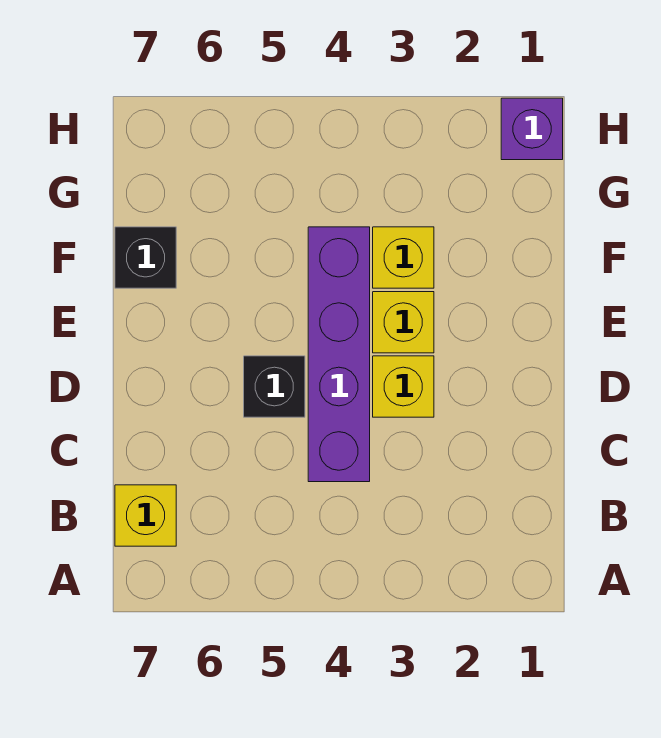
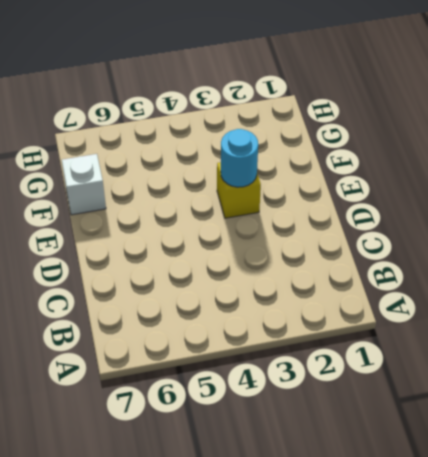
cyan round brick E3 level 2 -> none
white brick F7 level 1 -> black brick F7 level 1
none -> yellow brick B7 level 1
none -> purple brick C4:F4 level 1

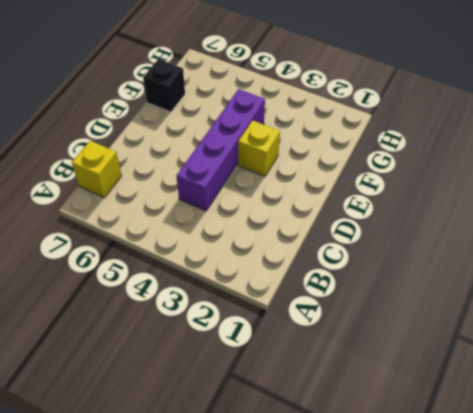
none -> yellow brick D3 level 1
none -> black brick D5 level 1

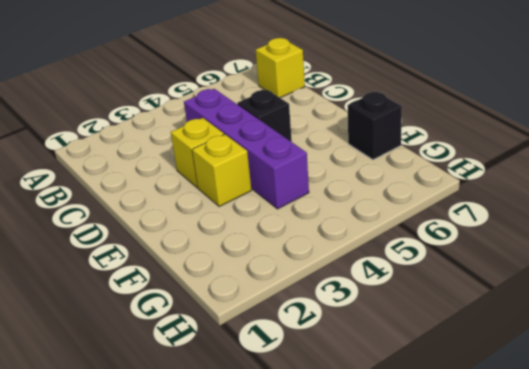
none -> yellow brick F3 level 1
none -> purple brick H1 level 1

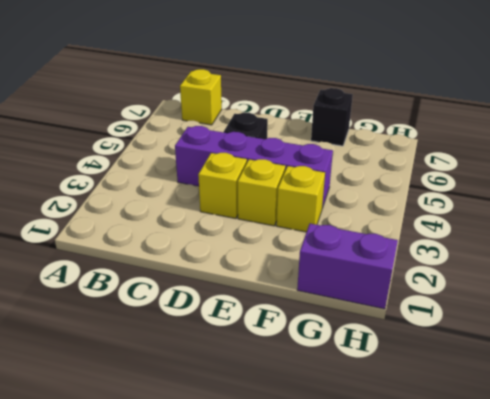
purple brick G1:H1 level 1 -> purple brick H1 level 1

